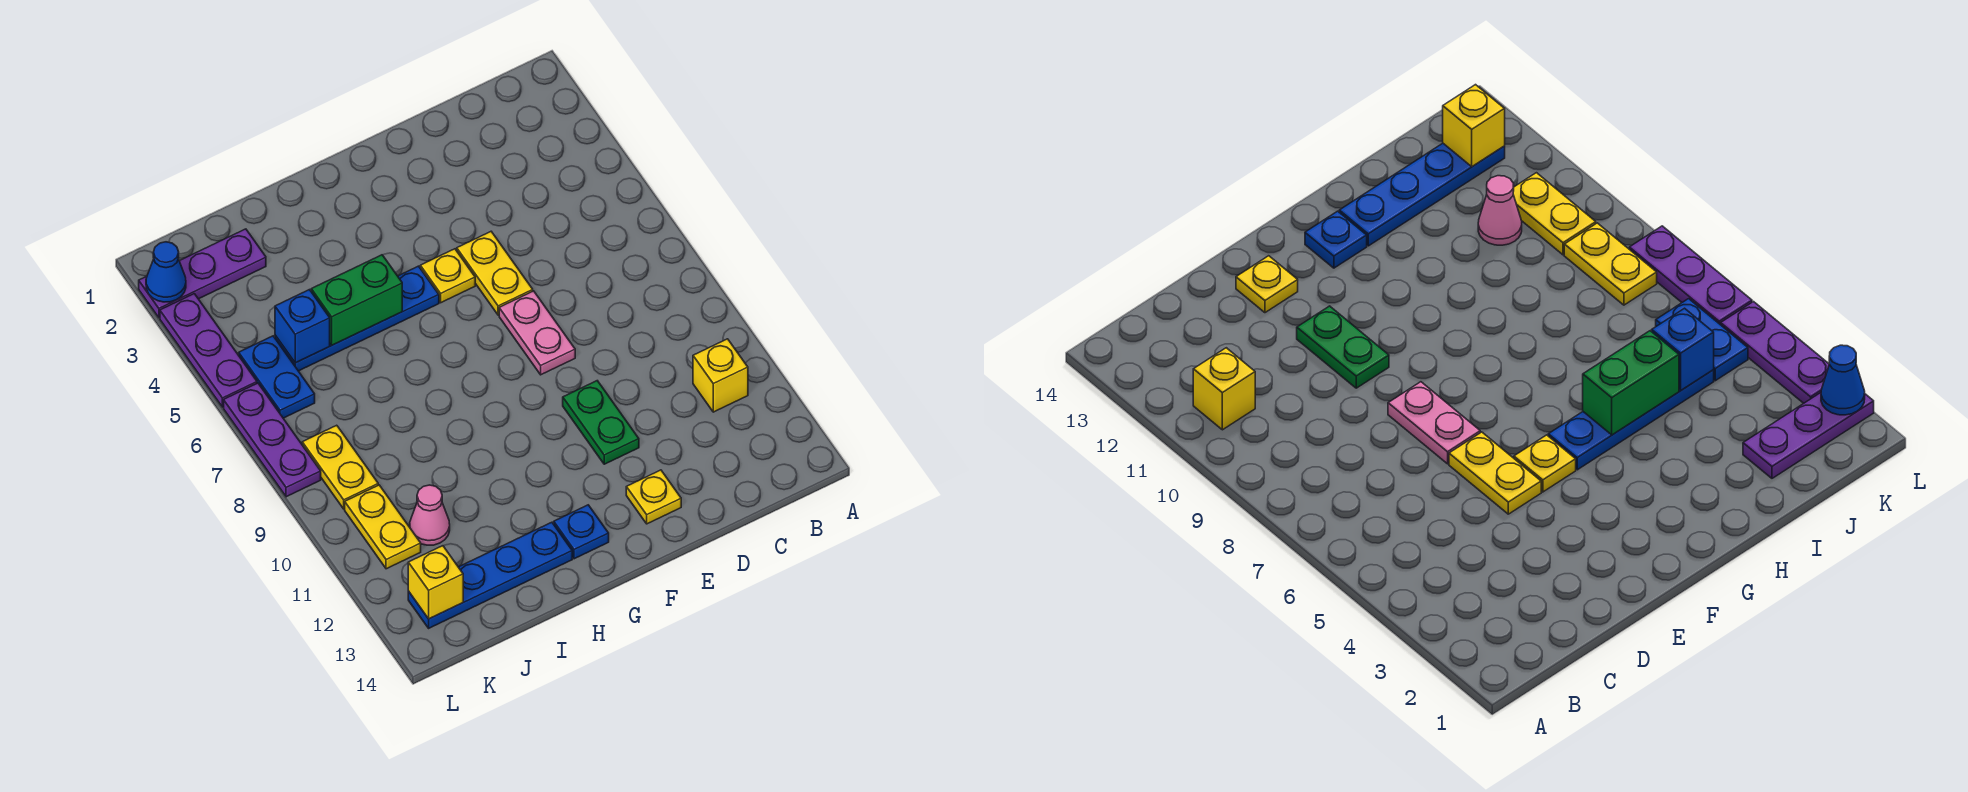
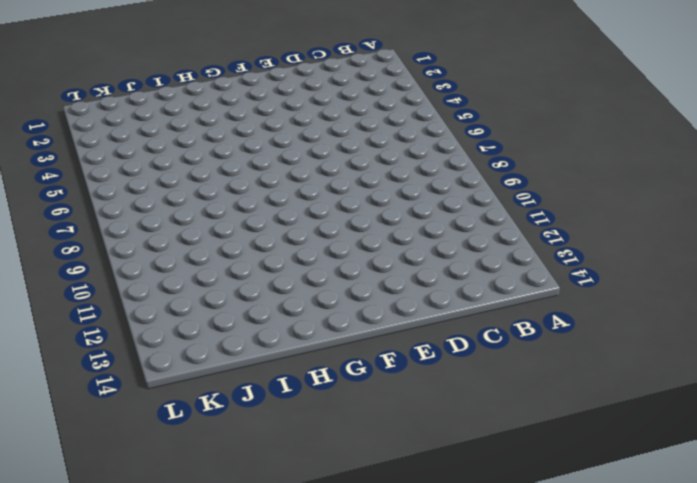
none -> yellow brick B11 level 1
none -> yellow plate E5:E6 level 1
none -> pink plate E7:E8 level 1

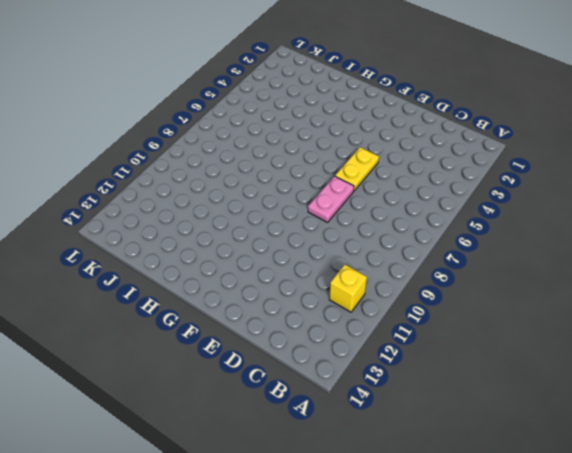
none -> green plate E10:E11 level 1
none -> yellow plate E13 level 1
none -> yellow plate F5 level 1

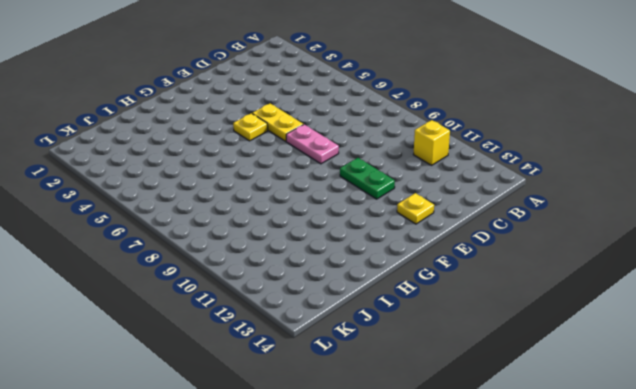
none -> blue plate G5:J5 level 1
none -> blue plate G13 level 1
none -> blue plate H13:K13 level 1

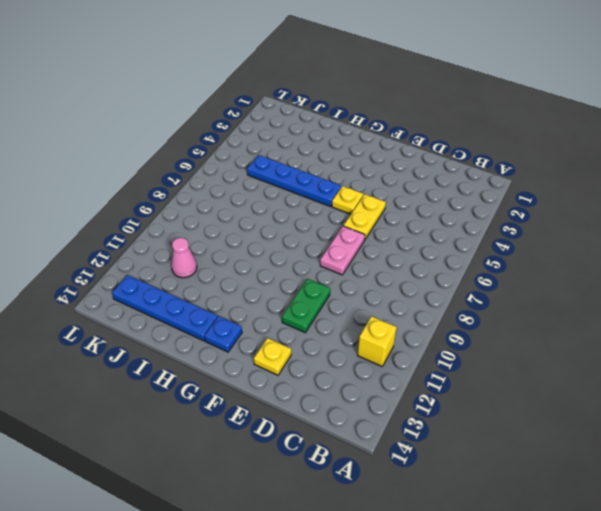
none -> purple plate J2:L2 level 1
none -> blue plate K5:K6 level 1
none -> yellow plate K8:K9 level 1

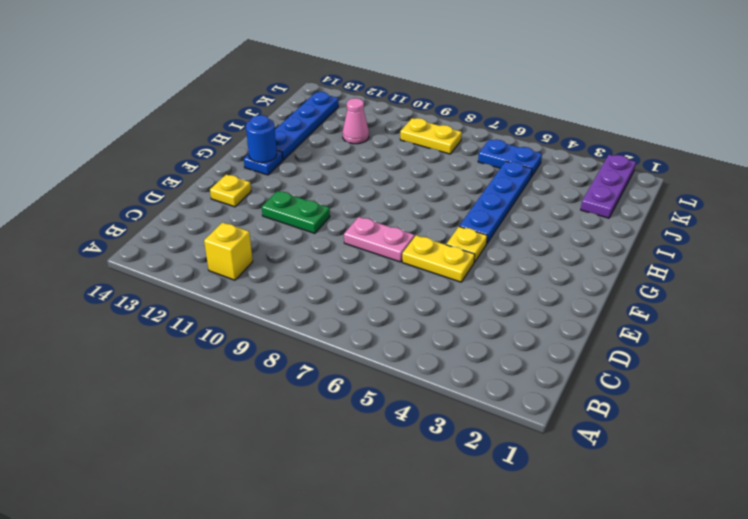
blue round brick G13 level 2 -> none
none -> yellow plate K10:K11 level 1
none -> purple plate L3:L5 level 1
none -> purple plate L6:L8 level 1

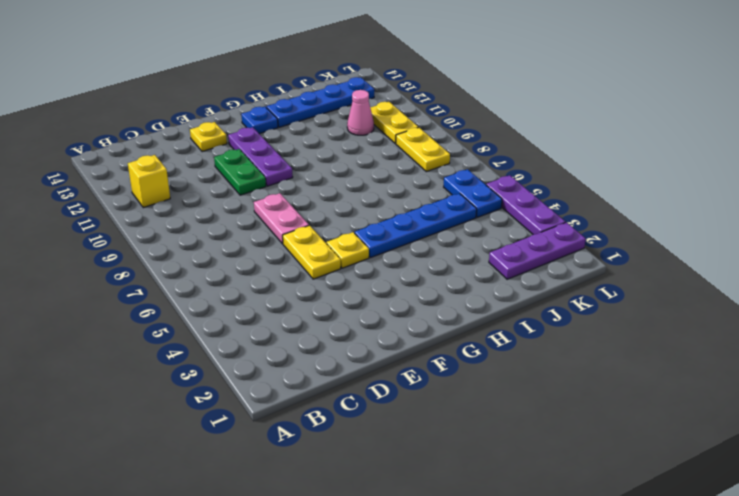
purple plate F10:F12 level 1 -> purple plate L6:L8 level 1
none -> green brick H5:I5 level 2
none -> blue brick J5 level 2
none -> yellow brick K13 level 2

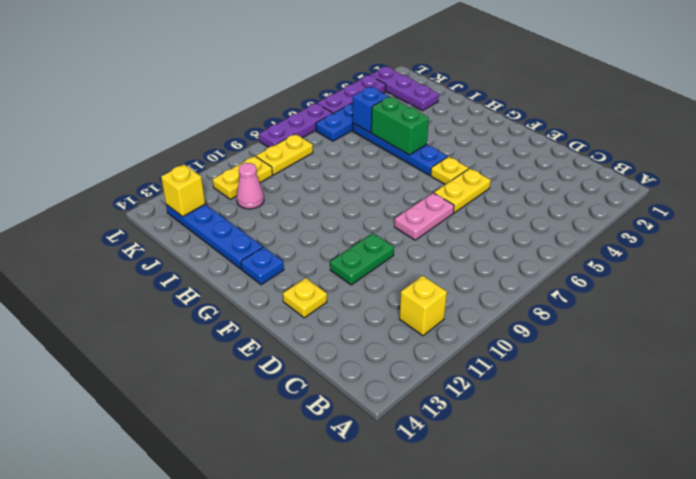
none -> blue cone L2 level 2

